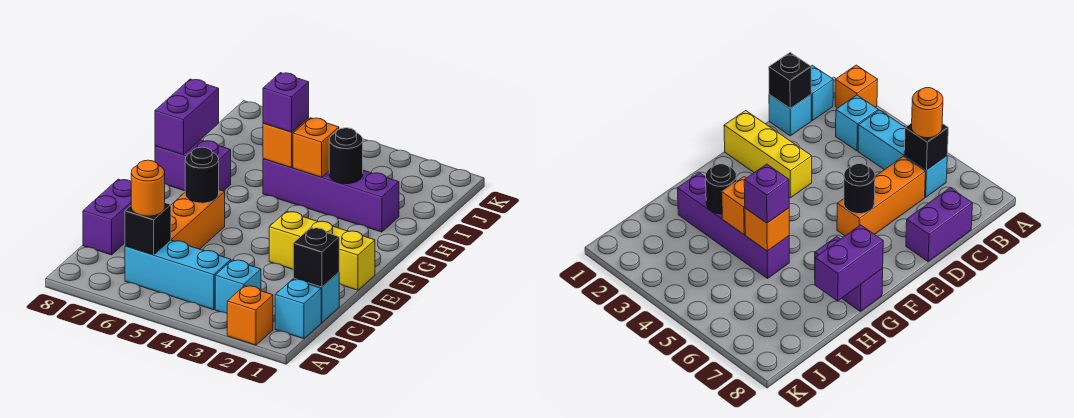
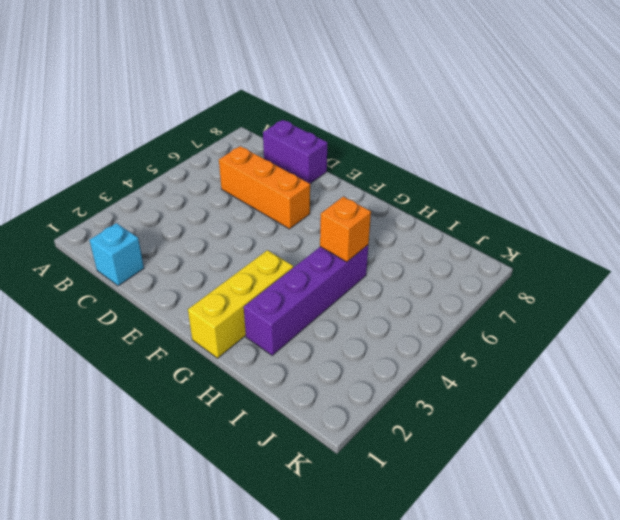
yellow brick G1:G3 level 1 -> yellow brick E1:E3 level 1
none -> orange brick A2 level 1
none -> cyan brick B1 level 1
none -> cyan brick B3 level 1

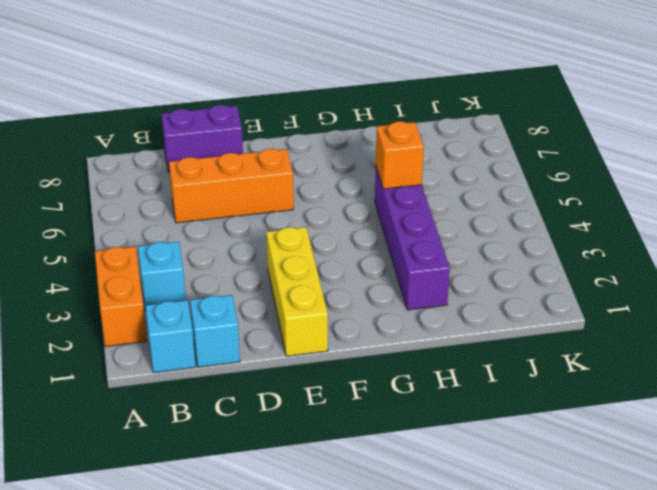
orange brick A2:A3 level 1 -> orange brick A2 level 1
none -> cyan brick B4:B6 level 1
none -> purple brick G7:G8 level 1
none -> black brick B6 level 2

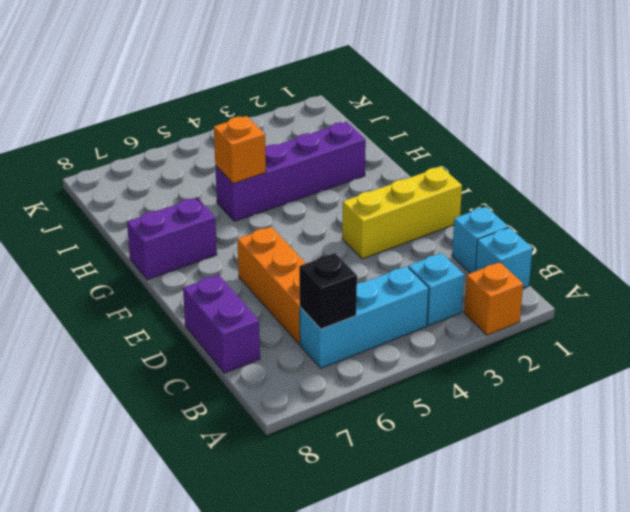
none -> black brick C1 level 2
none -> black round brick E6 level 2
none -> purple brick G8:H8 level 2

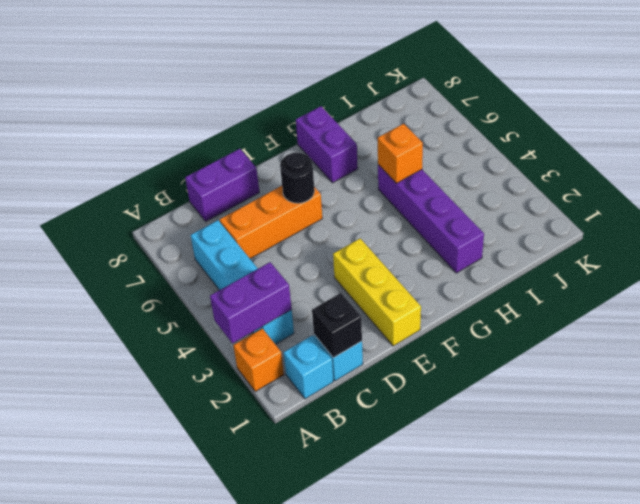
purple brick A3:B3 level 2 -> purple brick G8:H8 level 2
none -> black brick B6 level 2
none -> black round brick H3 level 2
none -> orange brick H4 level 2

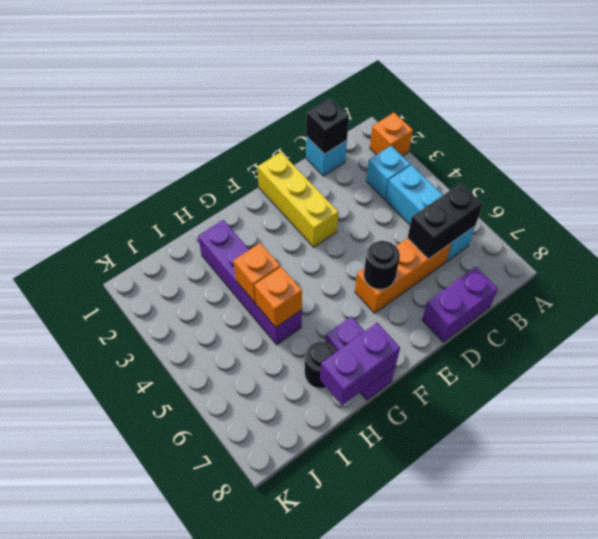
black brick B6:C6 level 2 -> black brick B6 level 2
black round brick H7 level 1 -> black round brick H3 level 2
none -> cyan brick B1 level 1
none -> orange round brick B6 level 3
none -> purple brick H5 level 3

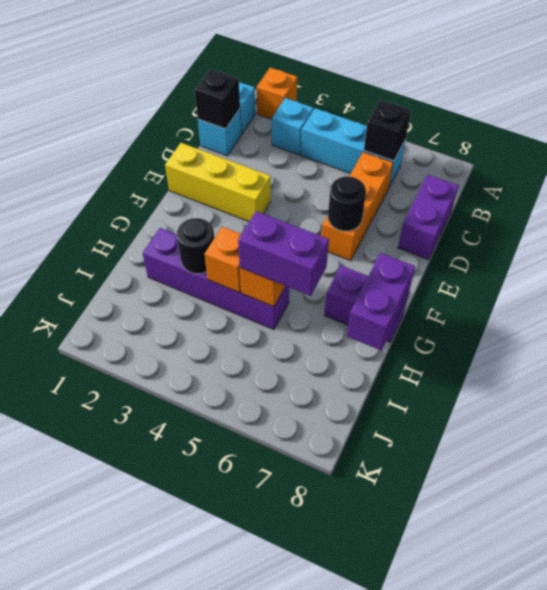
purple brick H5:H6 level 3 -> purple brick H5 level 3
none -> orange round brick B6 level 3

